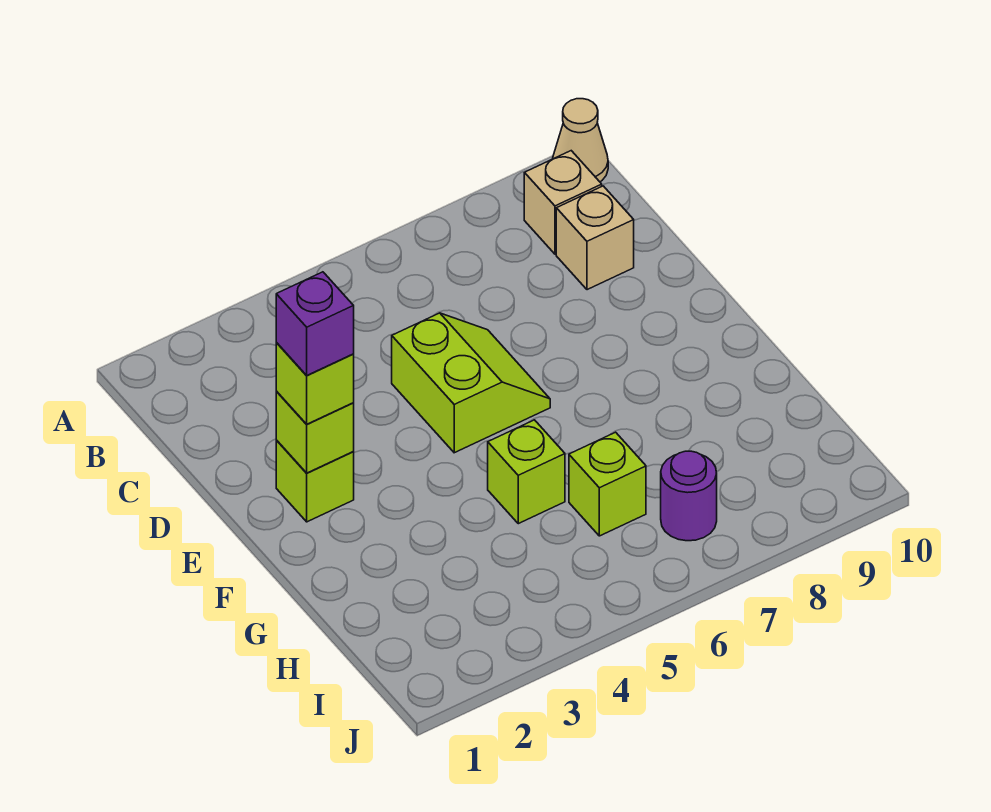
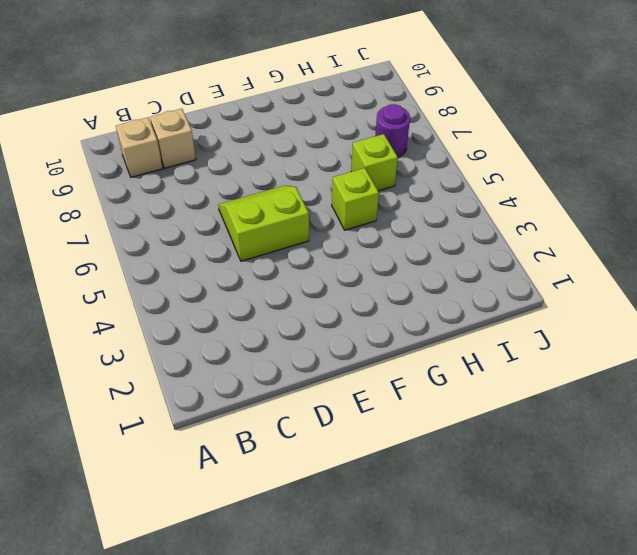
none -> tan cone A10 level 1
none -> lime brick E2 level 1

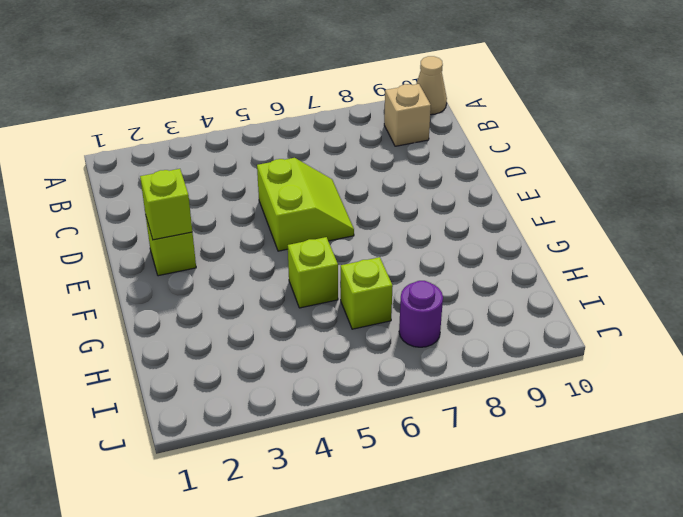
none -> tan brick C9 level 1
none -> lime brick E2 level 3

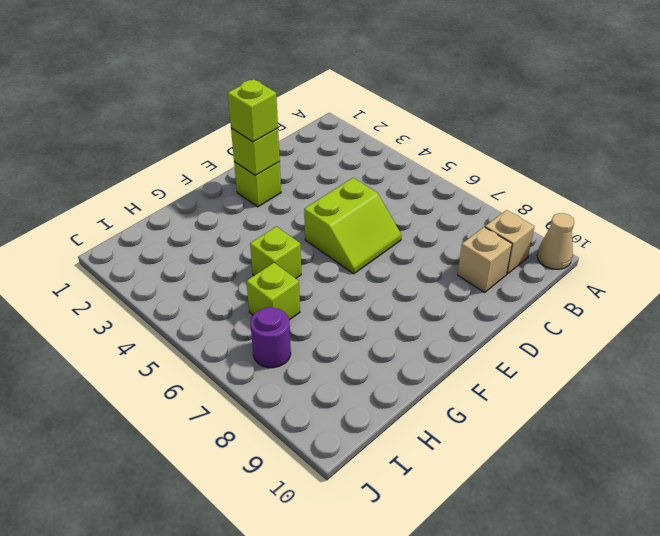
none -> purple brick E2 level 4

